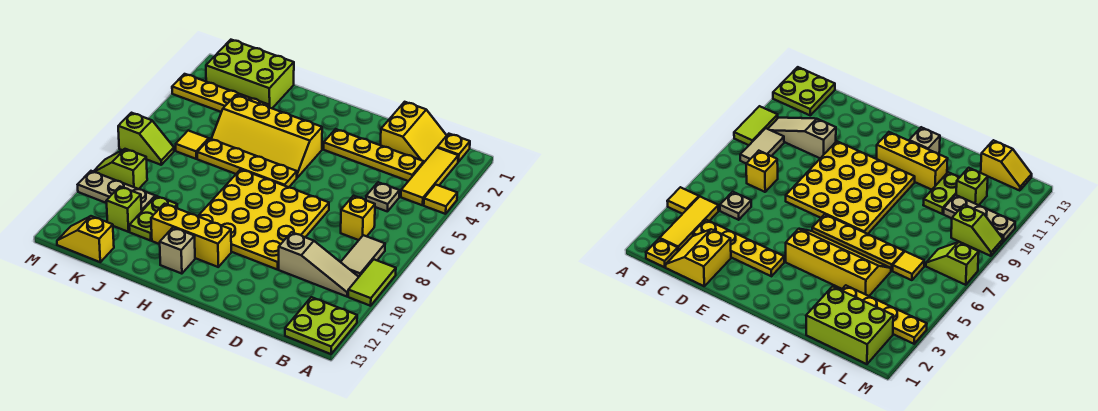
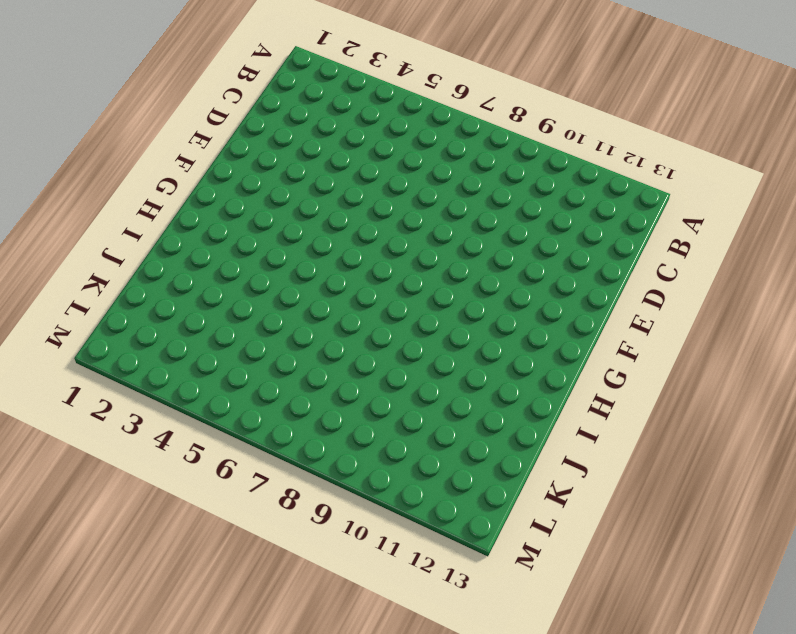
none -> yellow tile A4 level 1
none -> lime tile A9:A10 level 1
none -> lime plate A12:B13 level 1

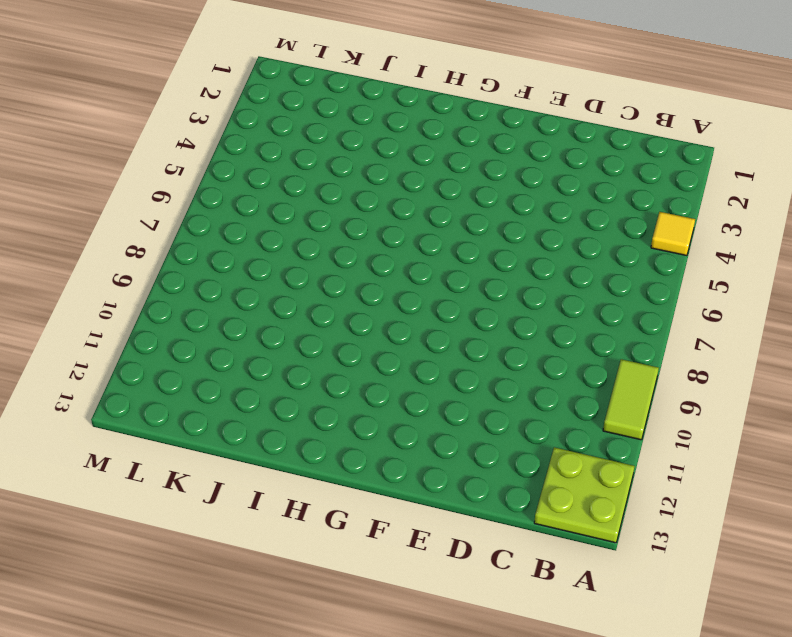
none -> yellow plate B1 level 1
none -> yellow tile B2:B4 level 1
none -> tan tile B8:B9 level 1

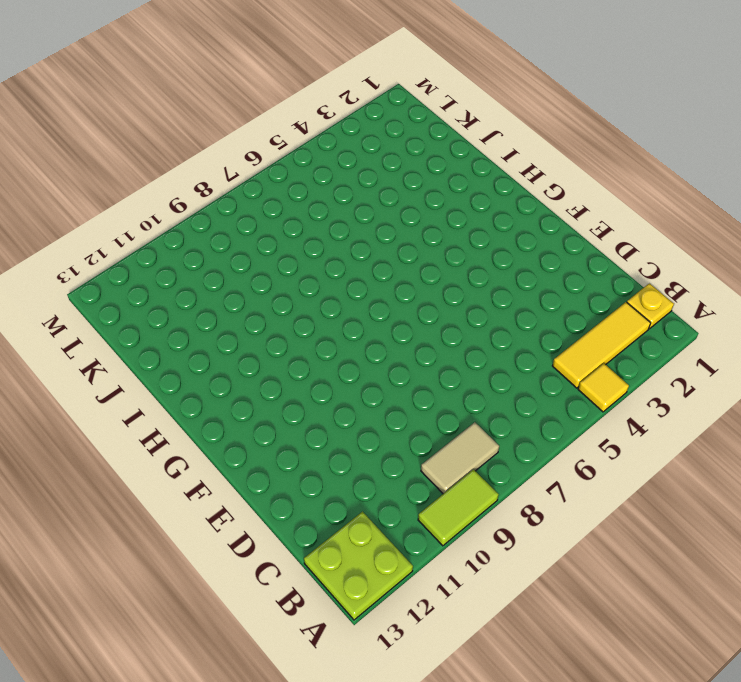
none -> tan slope B10:D10 level 1 top D
none -> yellow slope C1:D2 level 1 top D
none -> yellow plate C3:F3 level 1

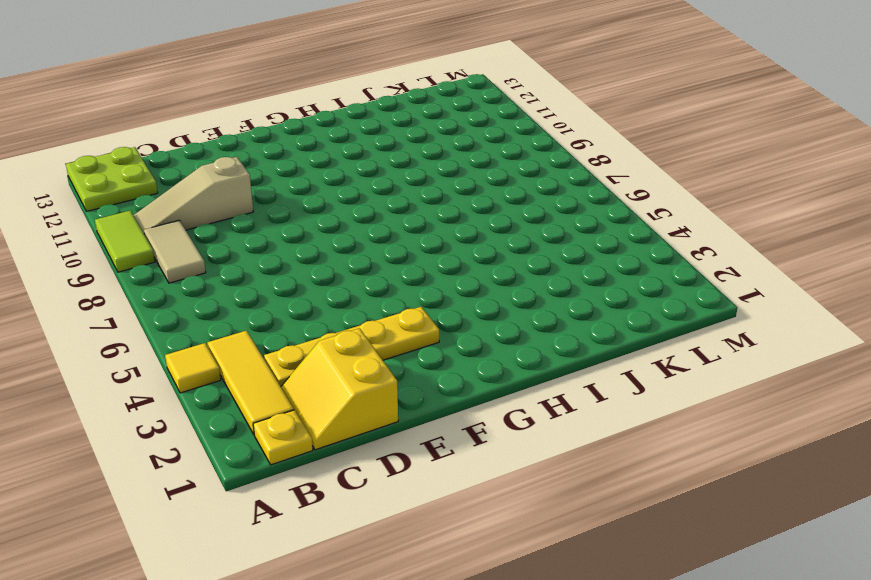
none -> tan plate C5 level 1
none -> yellow brick C7 level 1
none -> yellow plate E7:H10 level 1

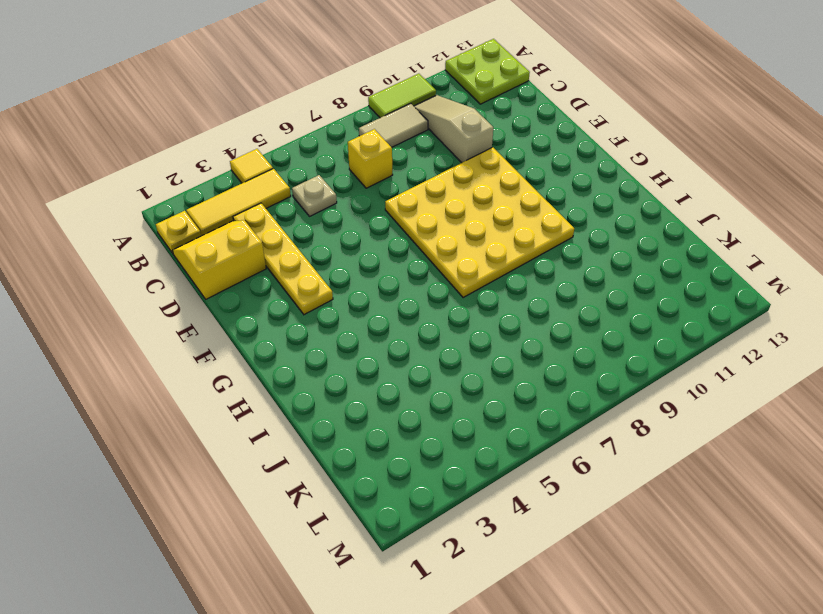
none -> yellow slope G4:J5 level 1 top 4
none -> yellow plate G6:J6 level 1
none -> yellow brick G11:I11 level 1

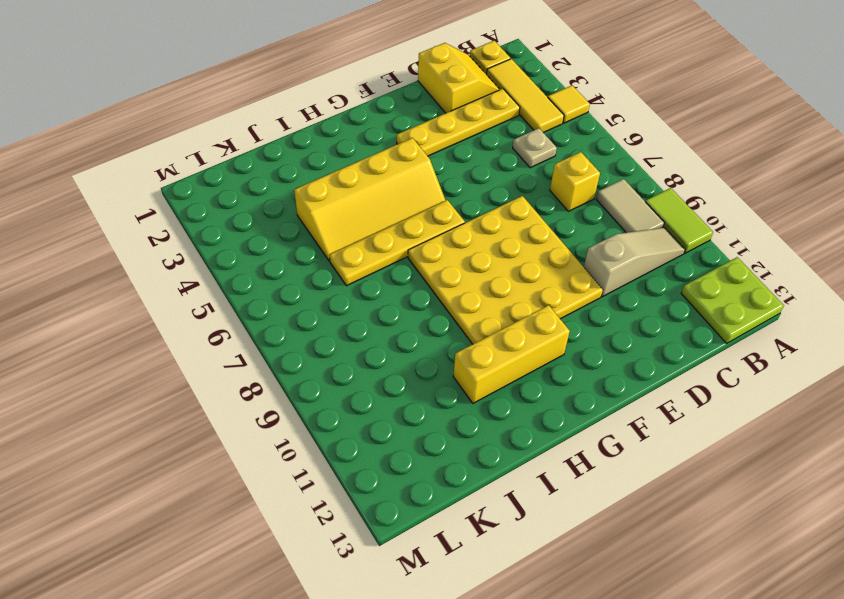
none -> tan brick H12 level 1
none -> lime brick J1:L2 level 1
none -> yellow plate J3:M3 level 1

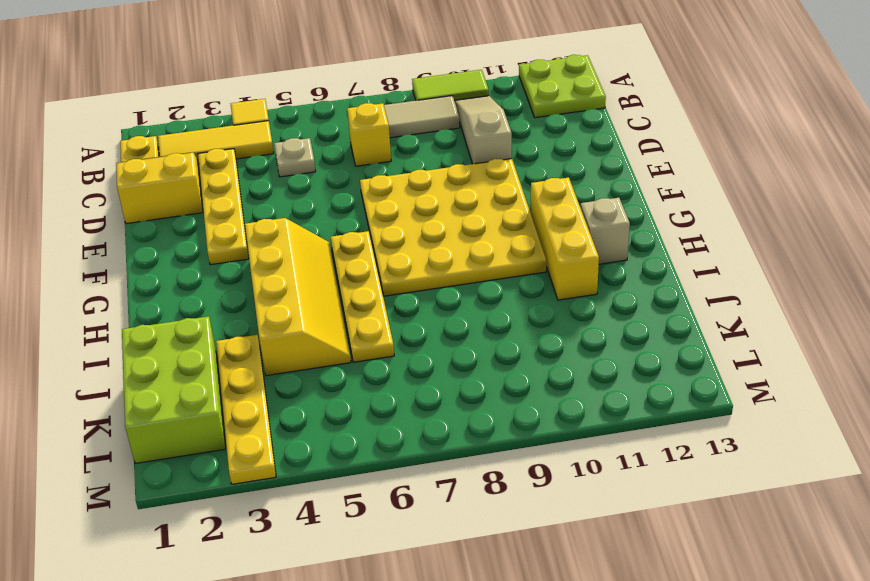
none -> lime plate J10:J11 level 1
none -> yellow tile K6 level 1
none -> tan plate K10:M10 level 1

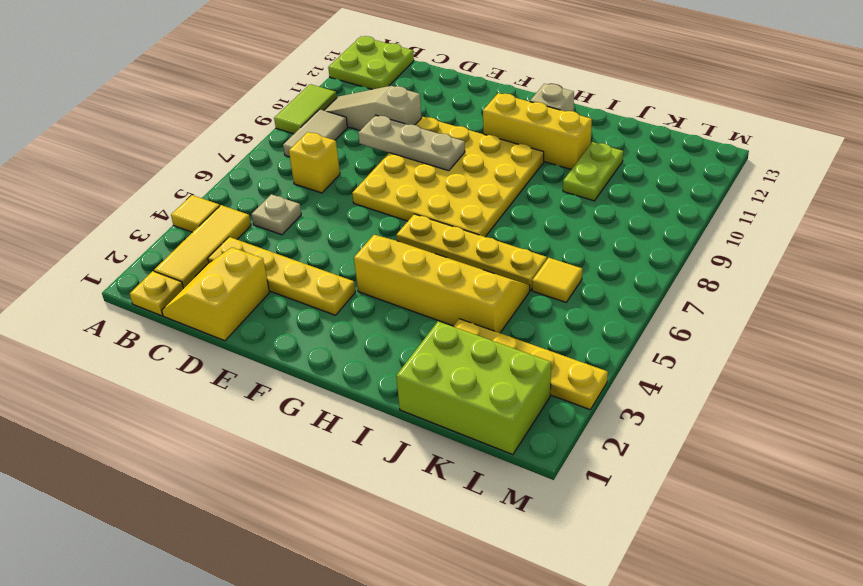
tan plate D9:F9 level 2 -> tan plate K10:M10 level 1
none -> lime brick K11 level 1
none -> yellow slope K13:L13 level 1 top K
none -> lime slope L7:M7 level 1 top M

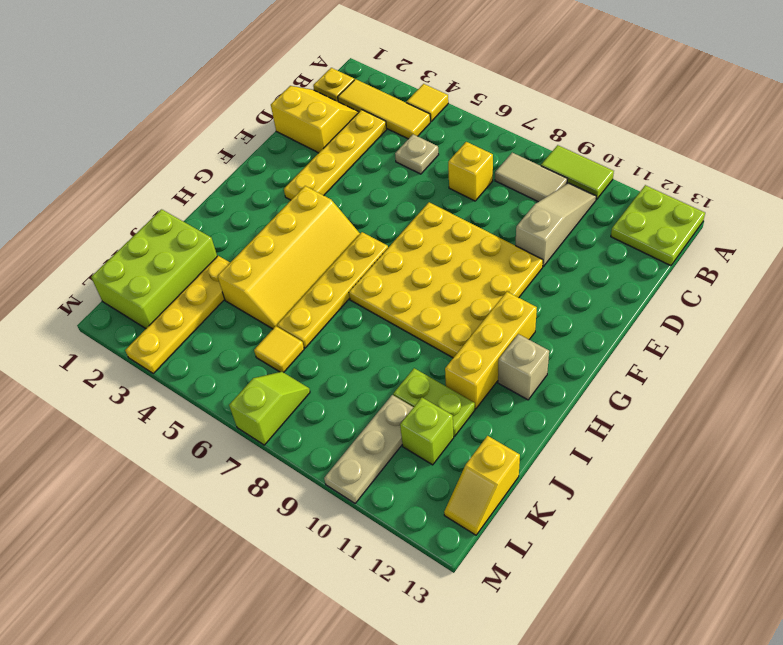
none -> lime slope L9:M9 level 1 top L

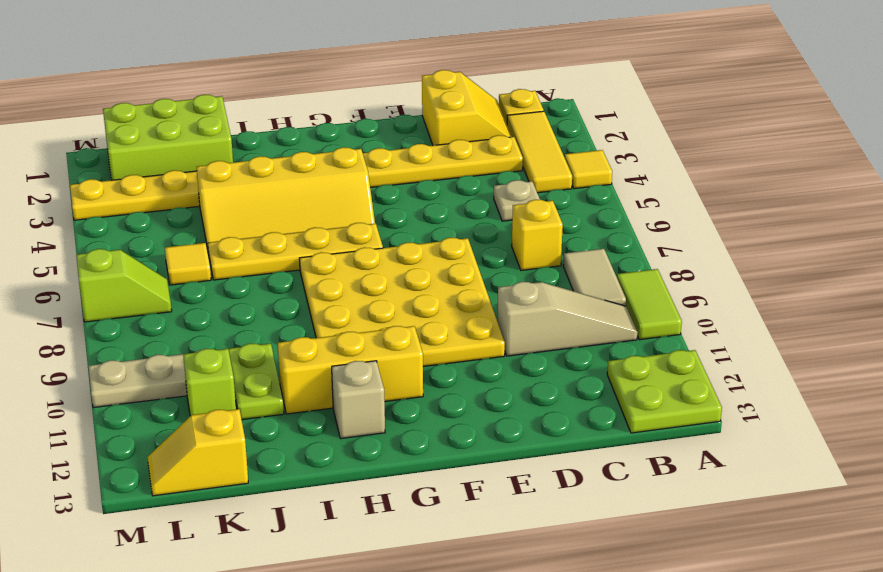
none -> lime slope L9:M9 level 1 top L

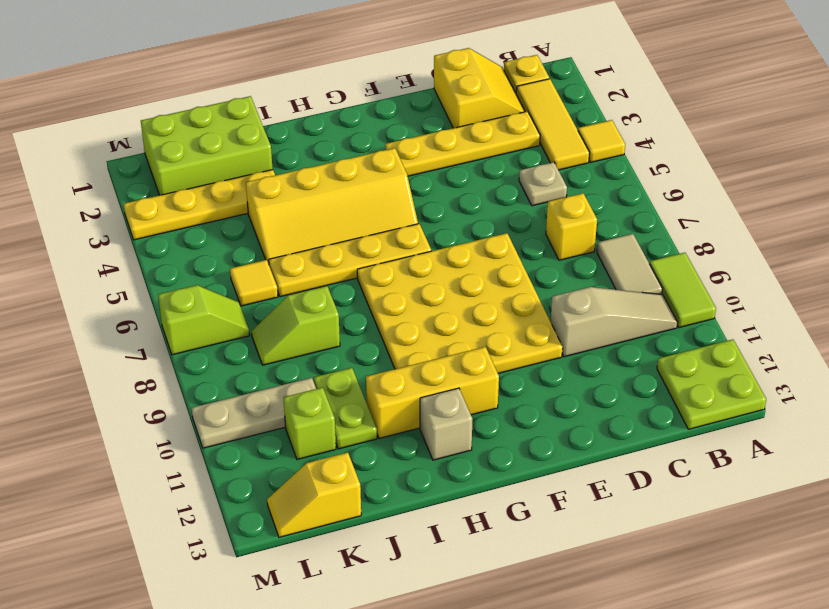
lime slope J8:K8 level 1 top J -> lime slope L9:M9 level 1 top L

